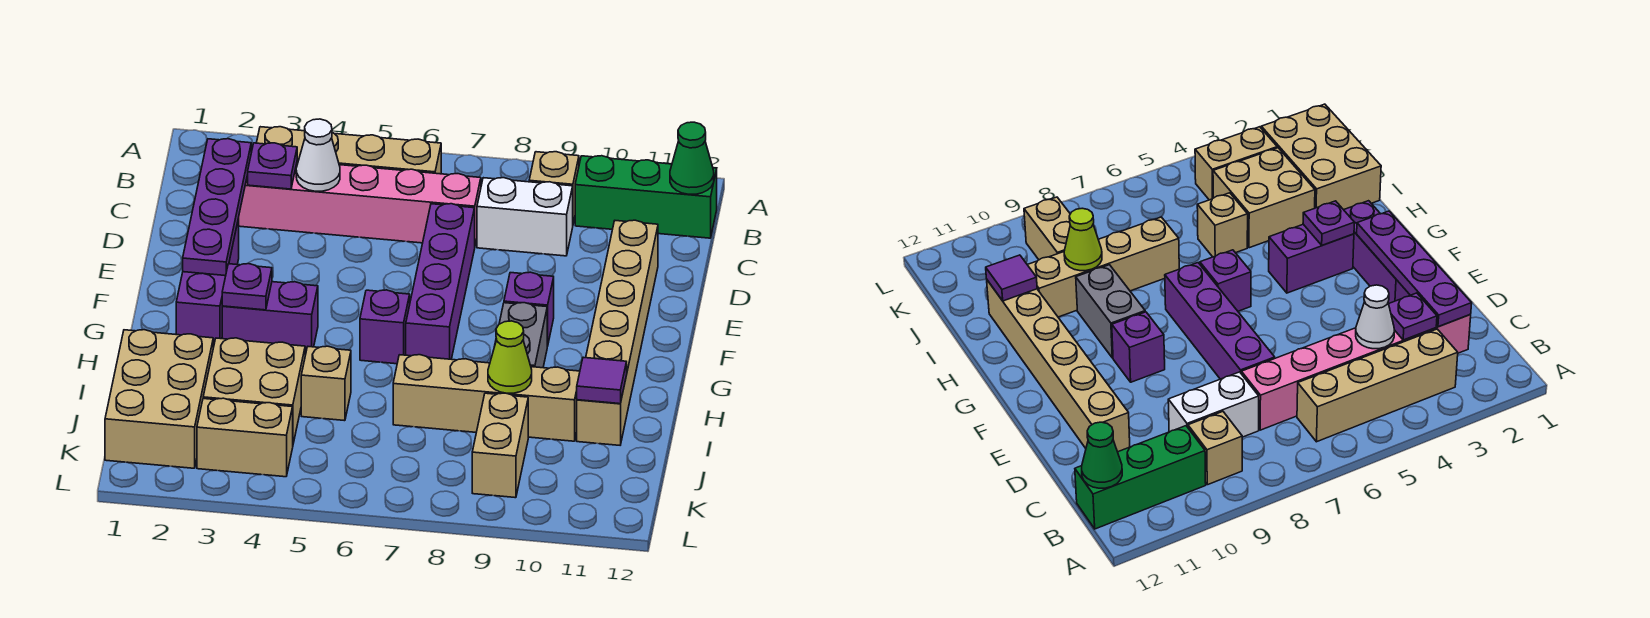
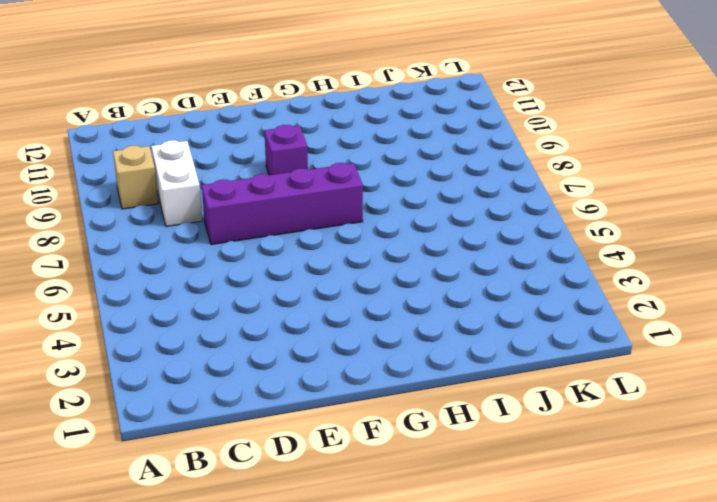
none -> tan brick B3:B6 level 1
none -> green brick B10:B12 level 1
none -> pink brick C2:C7 level 1

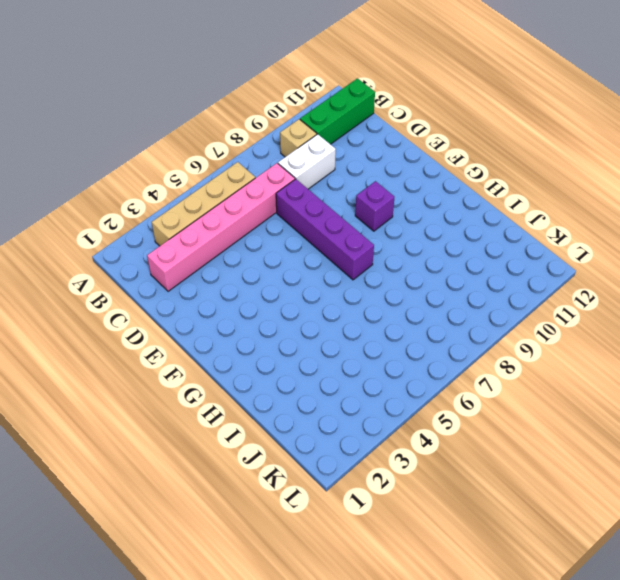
none -> tan brick D11:I11 level 1
none -> purple brick E2:G2 level 1
none -> purple brick G3:G4 level 1

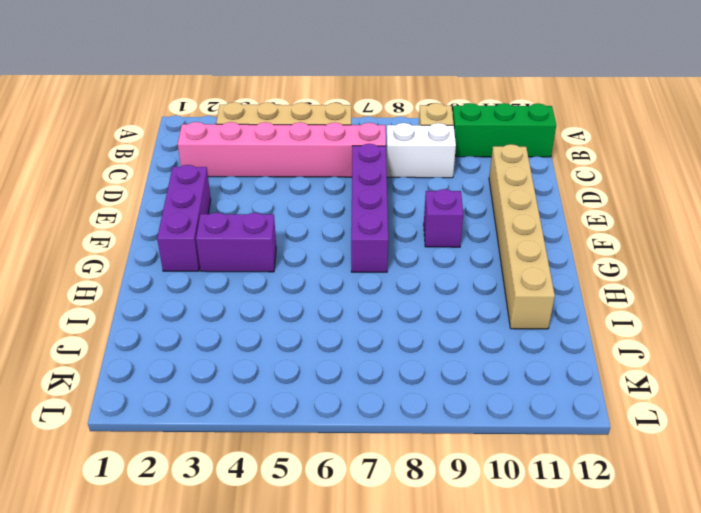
none -> purple brick G6 level 1
none -> grey brick G9:H9 level 1
none -> tan brick I1:K2 level 1

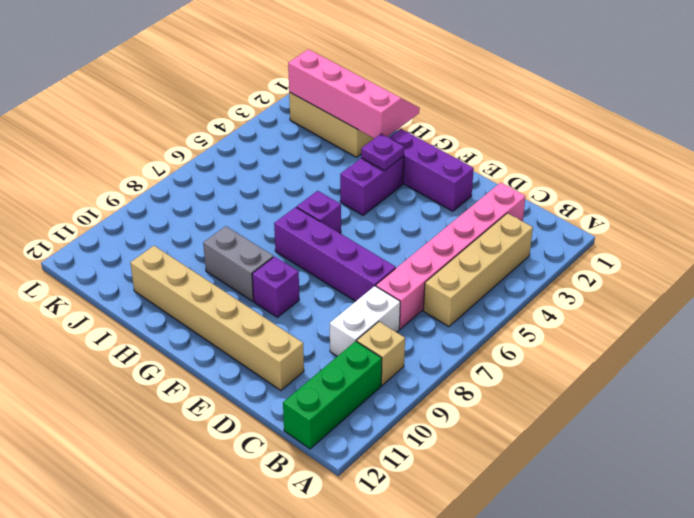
pink slope H1:K2 level 2 top 2 -> none
none -> tan brick I3:J4 level 1
none -> tan brick I5 level 1
none -> tan brick I7:I10 level 1

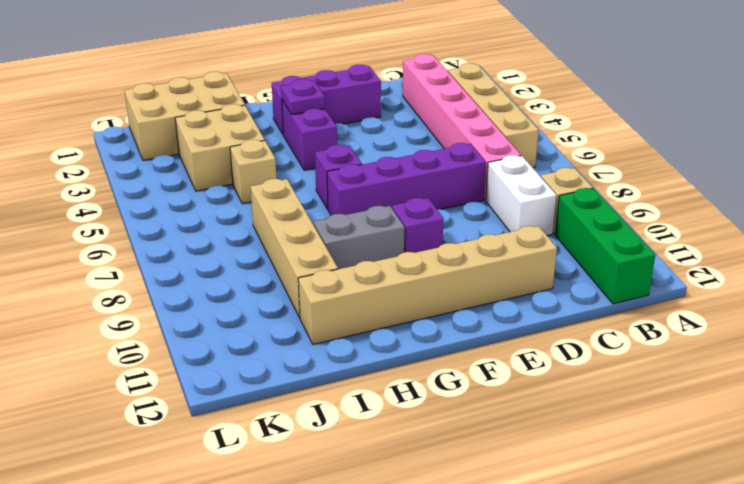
none -> tan brick J9:K9 level 1
none -> tan brick K3:K4 level 1
none -> green cone B12 level 2

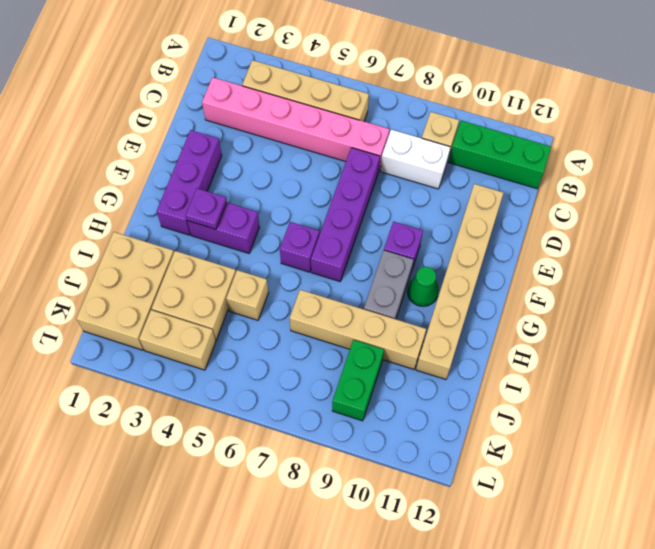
green cone G10 level 1 -> green cone B12 level 2
green brick J9:K9 level 1 -> tan brick J9:K9 level 1
none -> purple plate C2:F2 level 2
none -> purple plate C3 level 2
none -> white cone C4 level 2

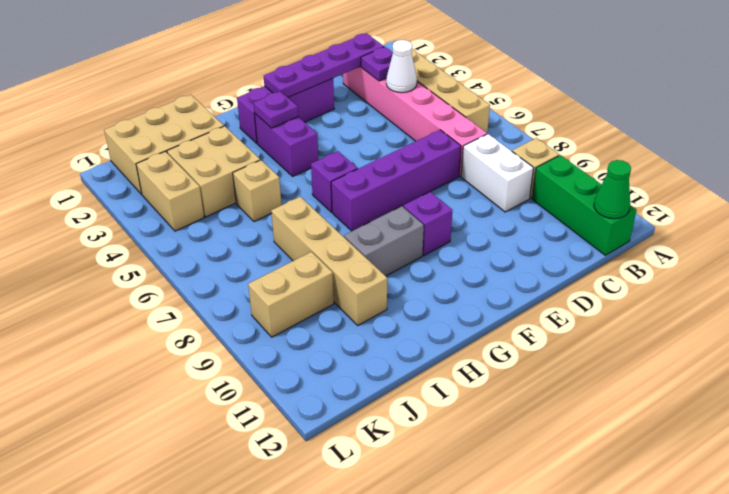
none -> tan brick D11:I11 level 1
none -> lime cone I9 level 2
none -> purple tile I11 level 2

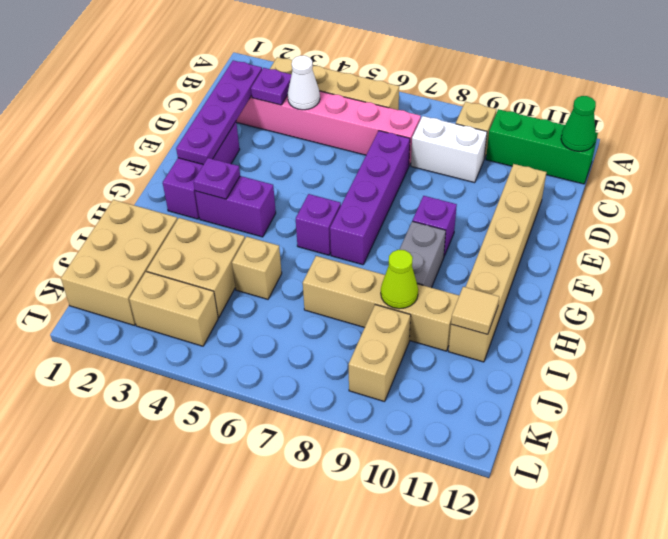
tan tile I11 level 2 -> purple tile I11 level 2

